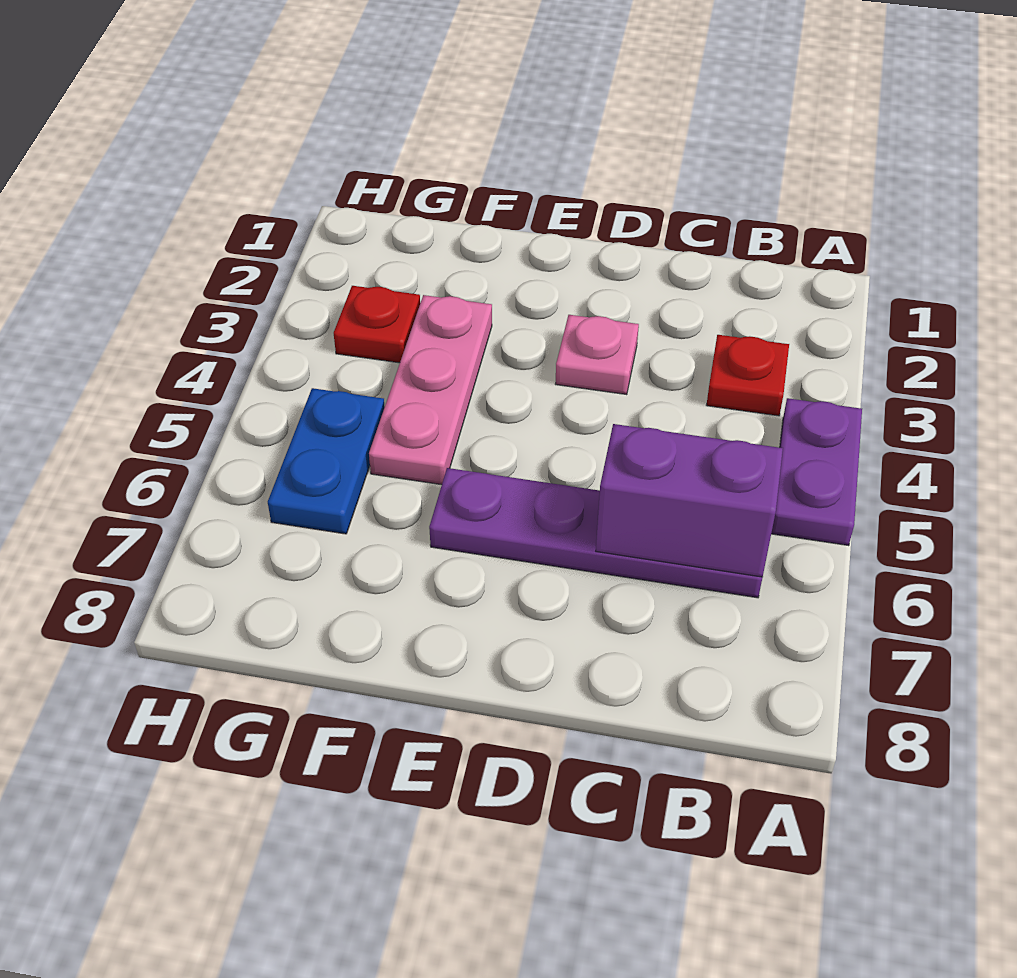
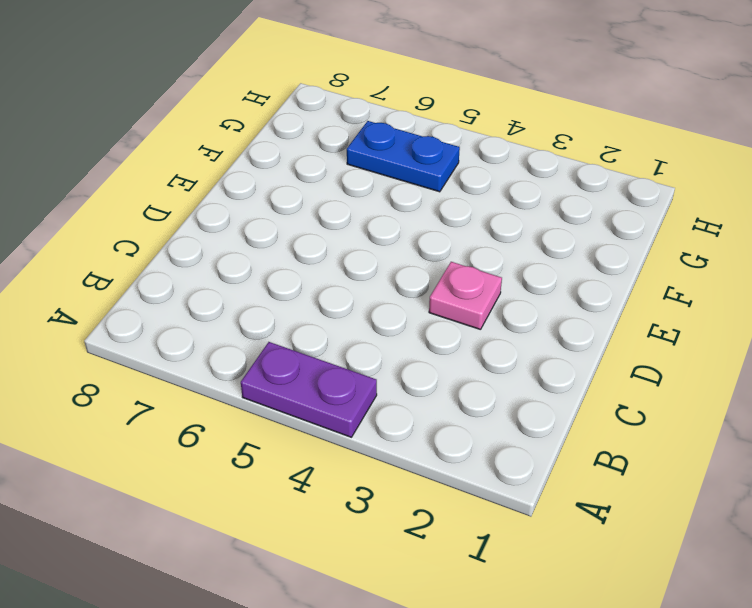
none -> red plate B3 level 1
none -> purple plate B6:E6 level 1

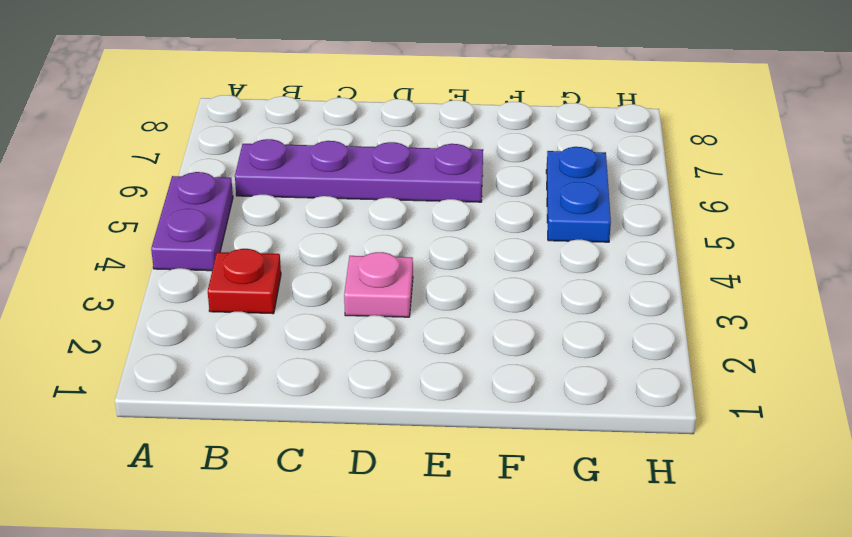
none -> pink plate F3:F5 level 1
none -> red plate G3 level 1

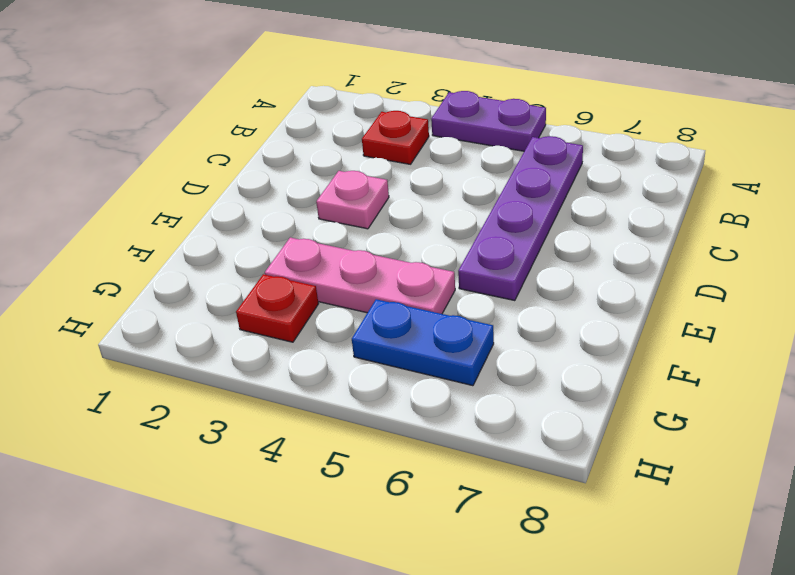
none -> purple brick B6:C6 level 2

